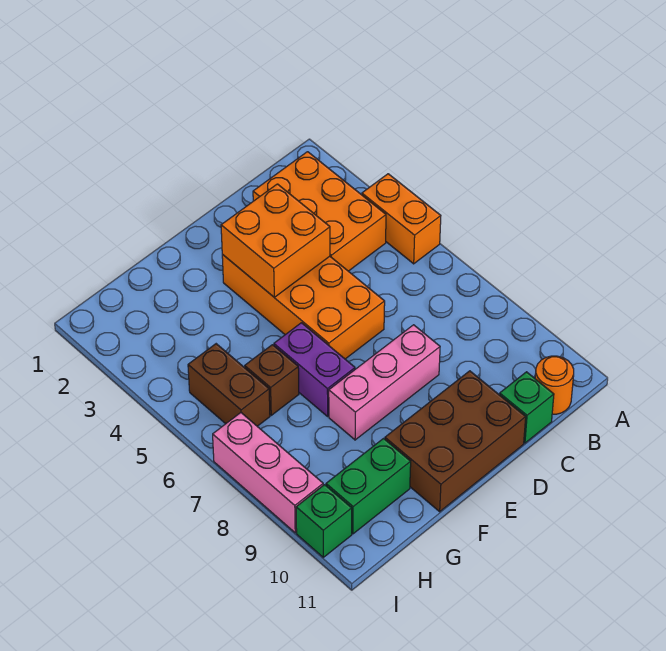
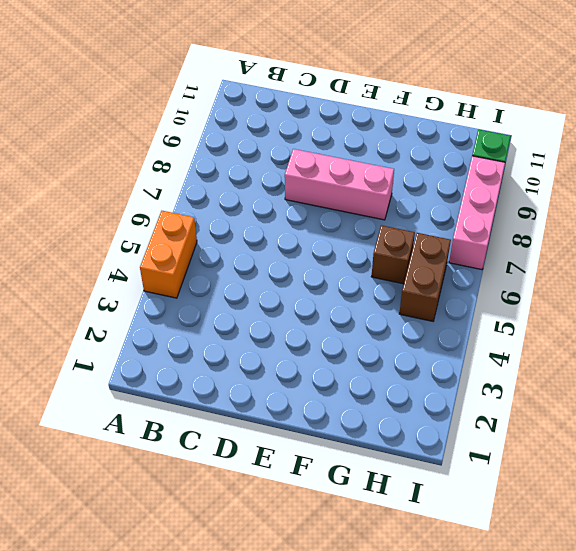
none -> orange brick B2:C4 level 1
none -> orange round brick B11 level 1
none -> green brick C11 level 1

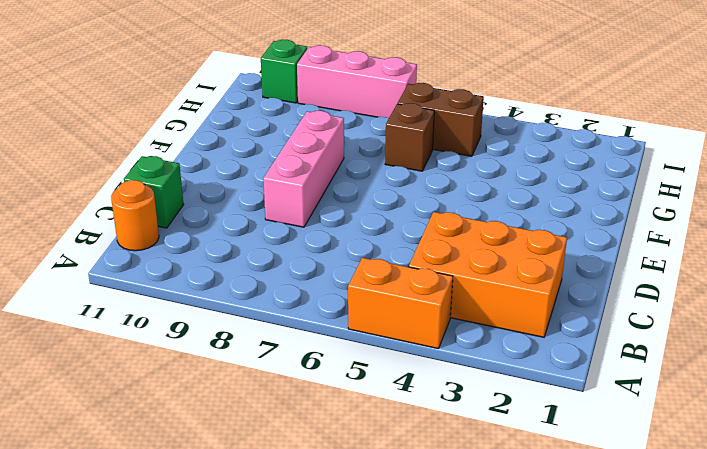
none -> orange brick D3:E6 level 1
none -> brown brick D10:F11 level 1
none -> purple brick F6:F7 level 1

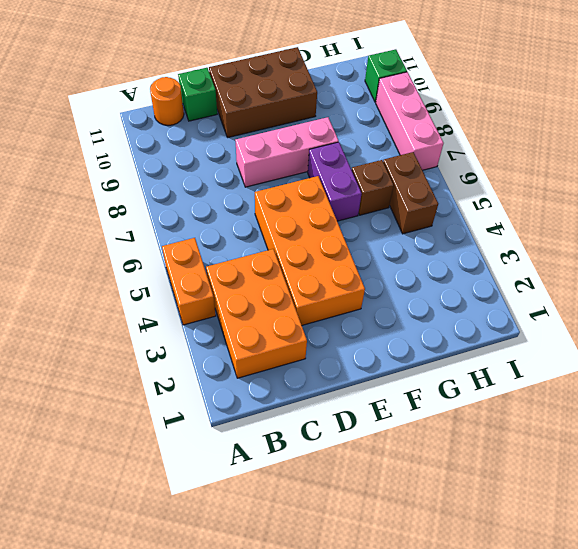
none -> green brick G10:H10 level 1
none -> orange brick D3:E4 level 2

